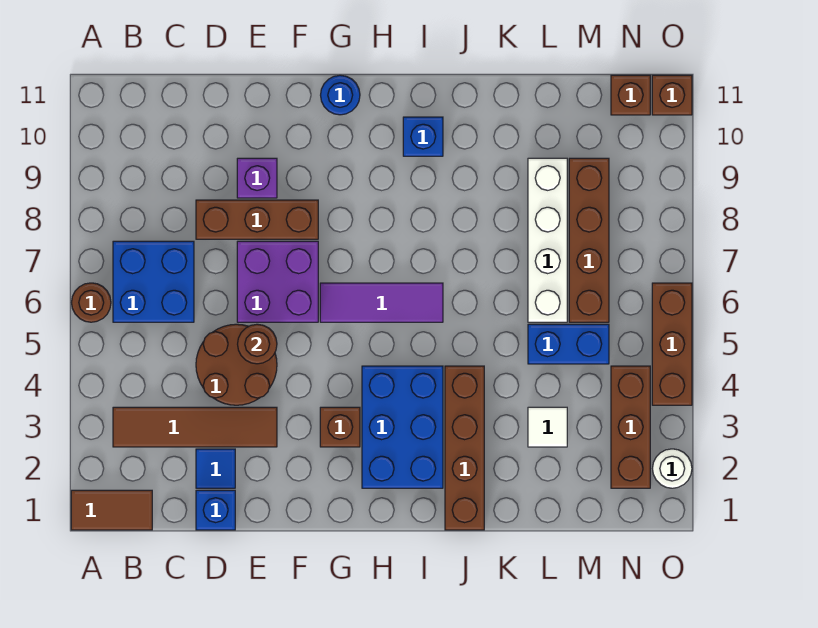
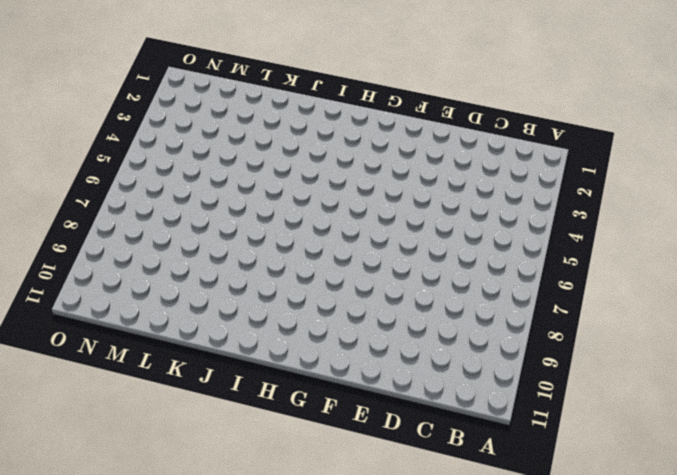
none -> brown tile A1:B1 level 1
none -> brown round brick A6 level 1
none -> brown tile B3:E3 level 1

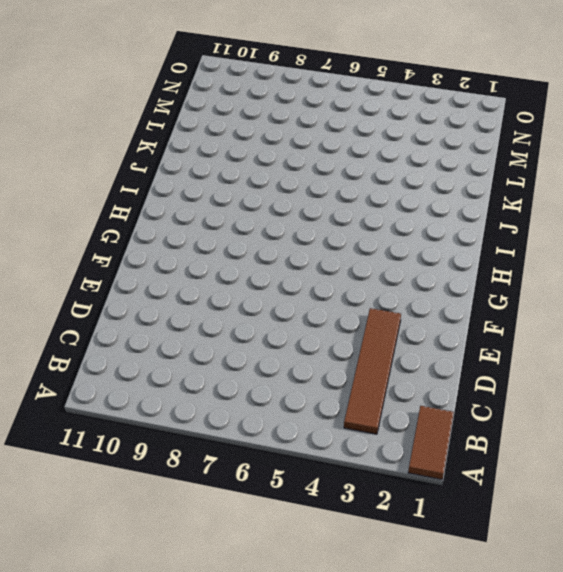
none -> brown round brick A6 level 1
none -> blue brick B6:C7 level 1
none -> blue brick D1 level 1

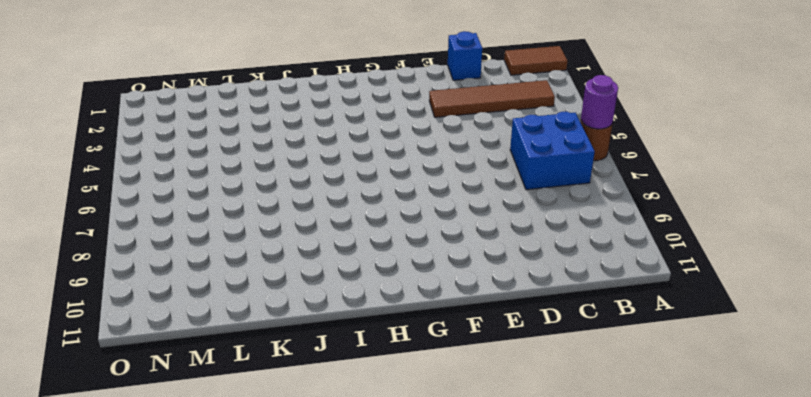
purple round brick A6 level 2 -> none
none -> blue tile D2 level 1
none -> brown round brick D4:E5 level 1
none -> brown brick D8:F8 level 1

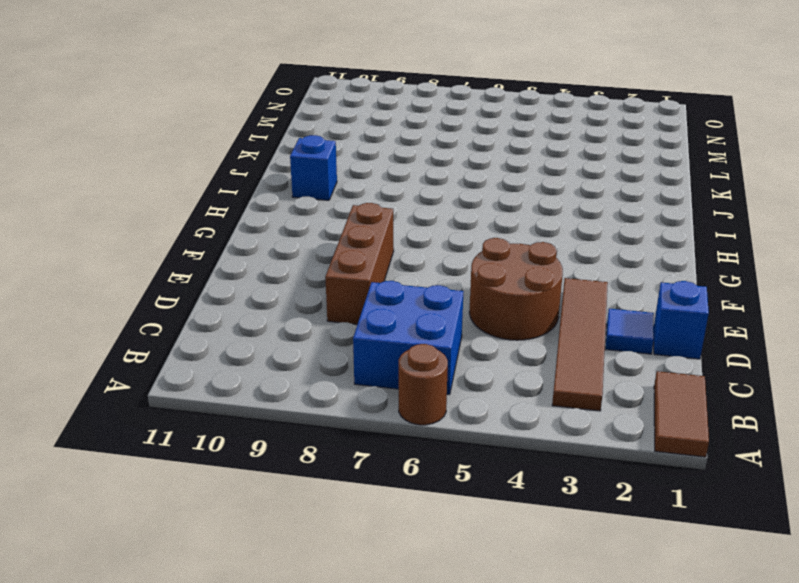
none -> purple brick E6:F7 level 1
none -> purple brick E9 level 1
none -> brown brick G3 level 1

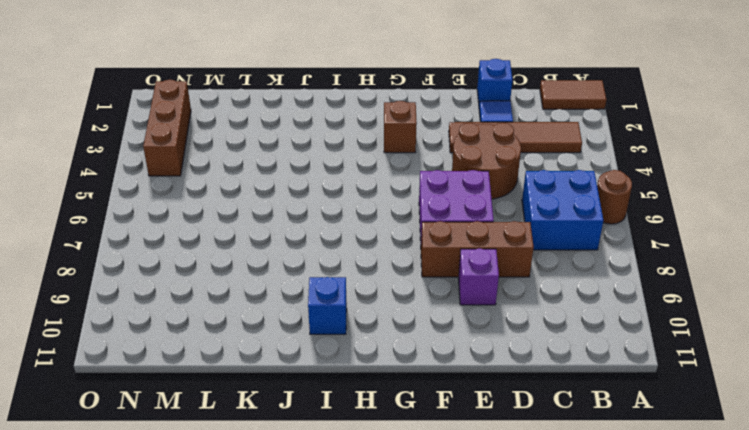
none -> purple tile G6:I6 level 1
none -> blue round brick G11 level 1
none -> blue brick H2:I4 level 1

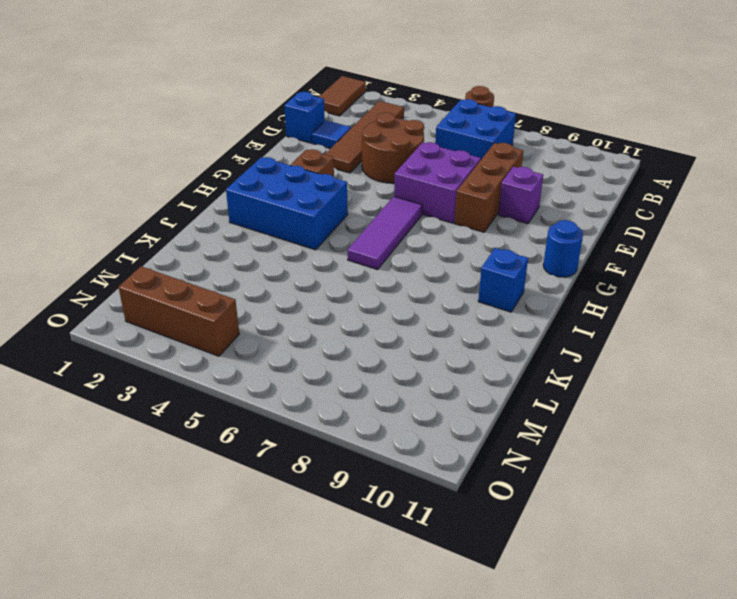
none -> brown brick J1:J4 level 1
none -> white tile L3 level 1
none -> blue brick L5:M5 level 1

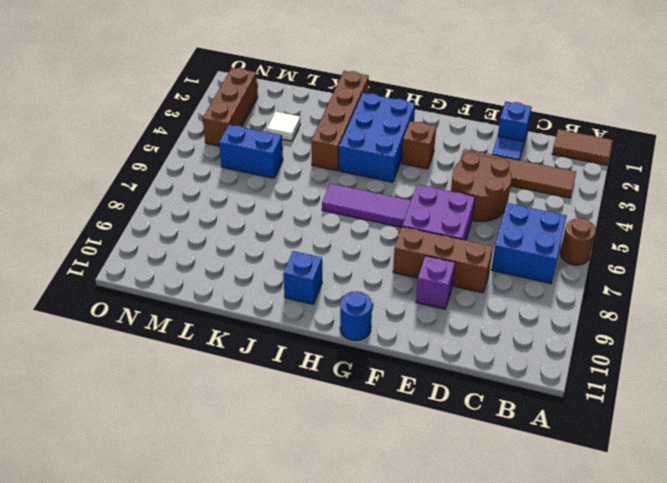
none -> white brick L6:L9 level 1
none -> brown brick M6:M9 level 1
none -> brown brick N11 level 1

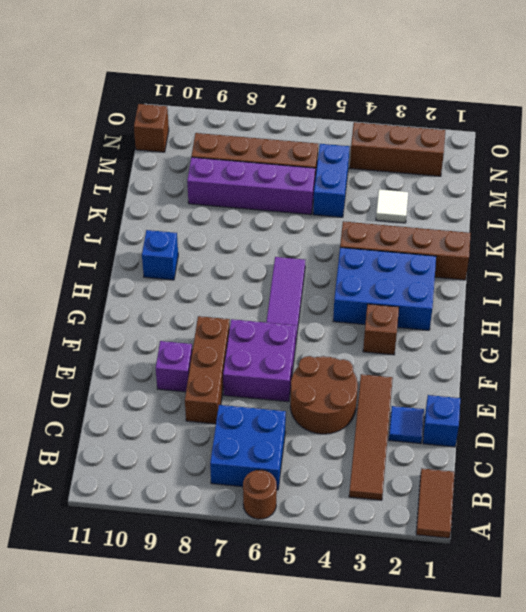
purple brick L6:L9 level 1 -> white brick L6:L9 level 1
none -> blue round brick G11 level 1
none -> white round brick O2 level 1
none -> brown brick O4:O6 level 1

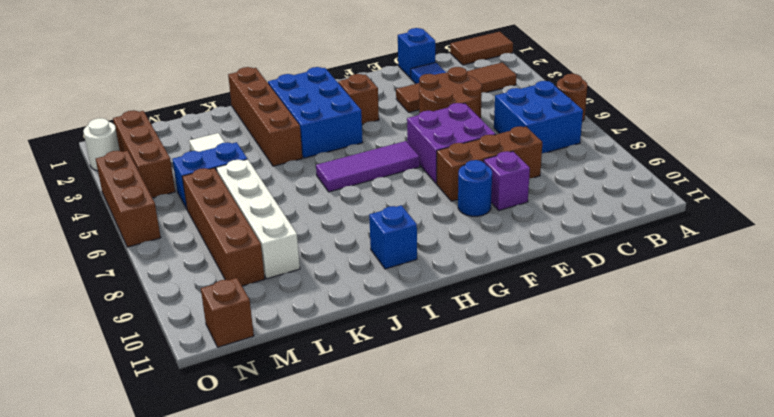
blue round brick F9 level 1 -> blue round brick G11 level 1
none -> brown brick O11 level 1
none -> brown round brick E5 level 2

